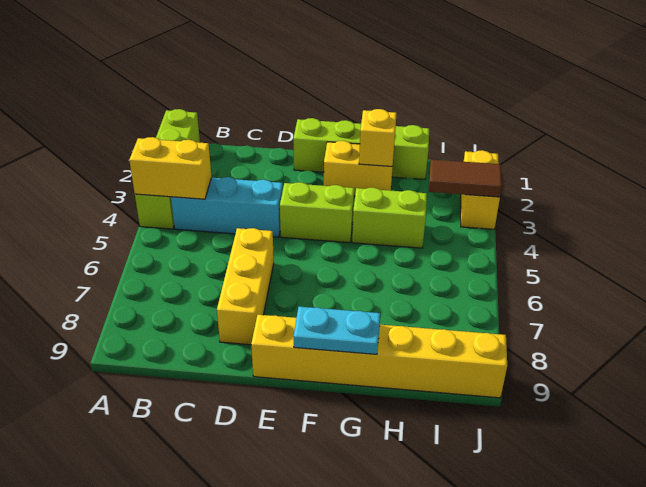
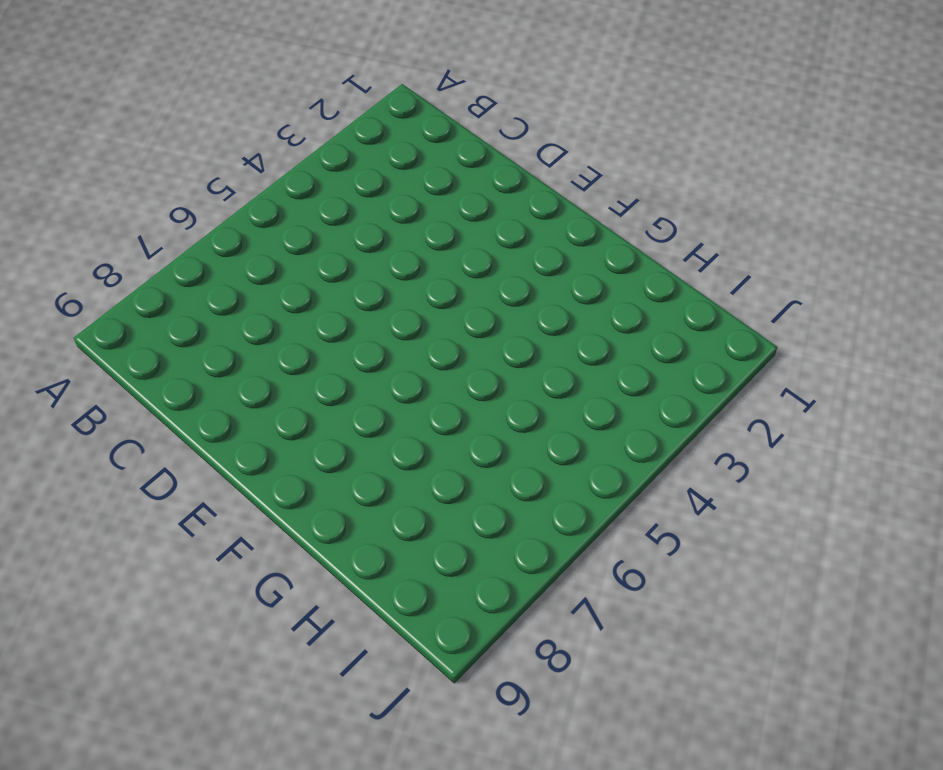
none -> lime brick A1:A4 level 1
none -> cyan brick B4:D4 level 1
none -> yellow brick D6:D8 level 1

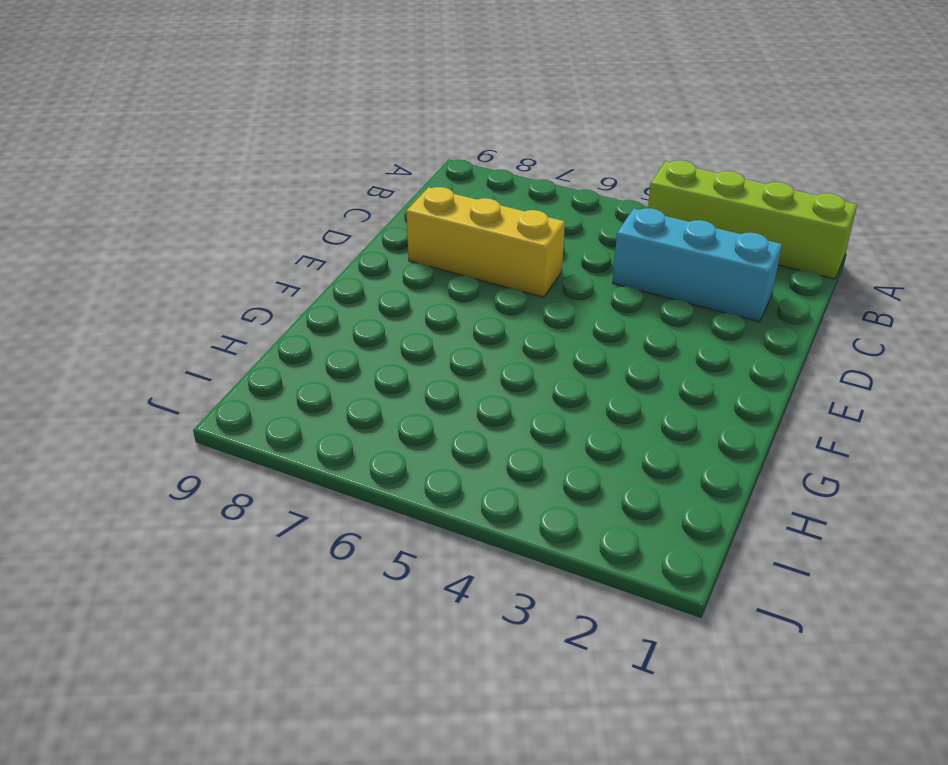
cyan brick C2:C4 level 1 -> cyan brick B4:D4 level 1
none -> lime brick E1:H1 level 1
none -> lime brick E4:F4 level 1
none -> yellow brick E9:J9 level 1

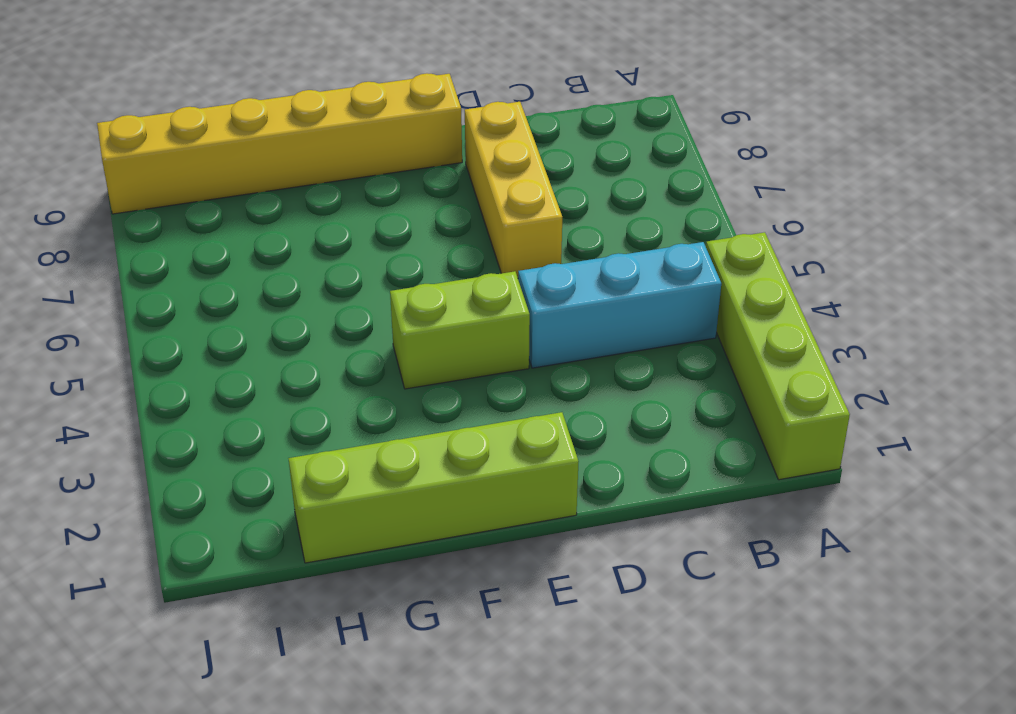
none -> yellow brick F2:G2 level 1
none -> lime brick G4:H4 level 1
none -> yellow brick J2:J3 level 1

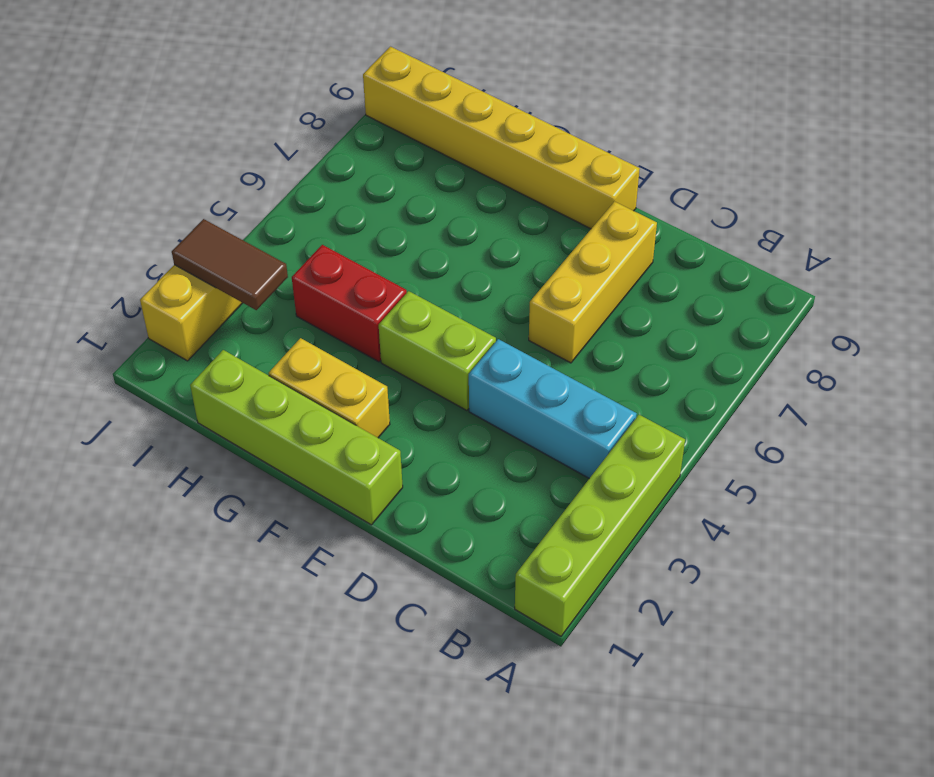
red brick G4:H4 level 1 -> lime brick G4:H4 level 1
none -> yellow brick A4:B4 level 2
none -> cyan plate F9:G9 level 2
none -> yellow brick G2 level 2

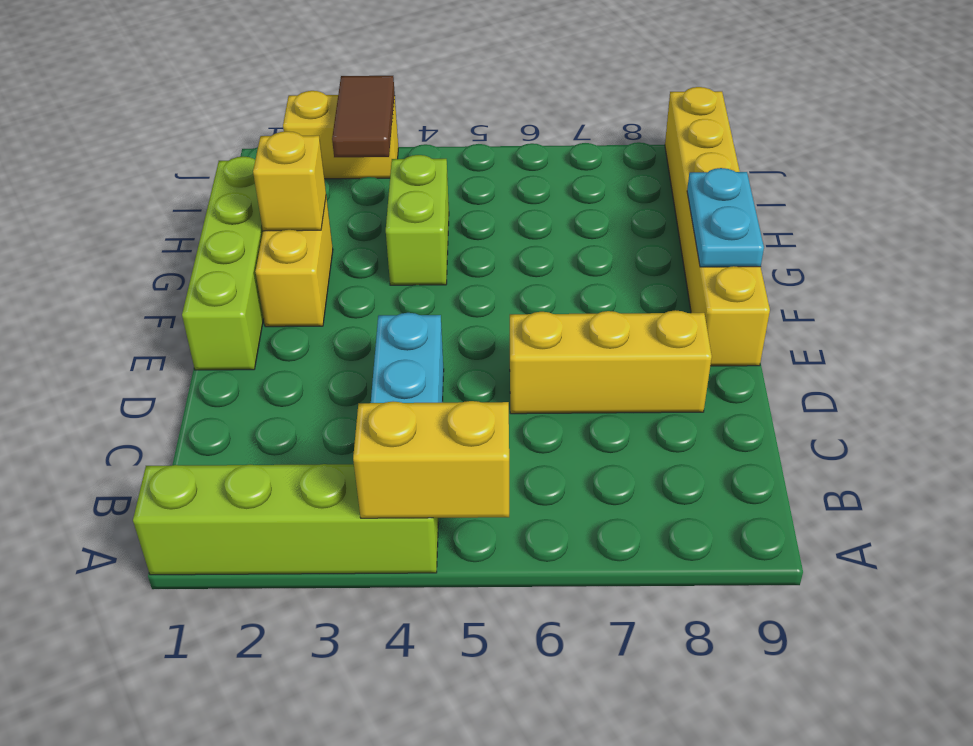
yellow brick A4:A5 level 2 -> yellow brick A4:B4 level 2
none -> lime brick E4:F4 level 1

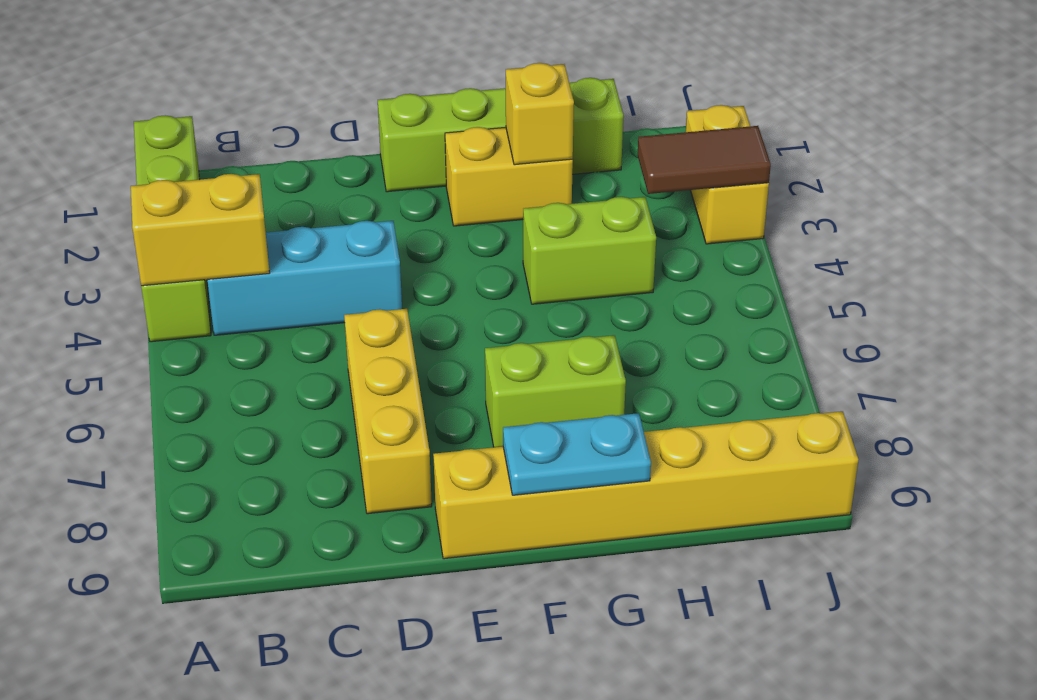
lime brick F7:G7 level 1 -> lime brick E4:F4 level 1

